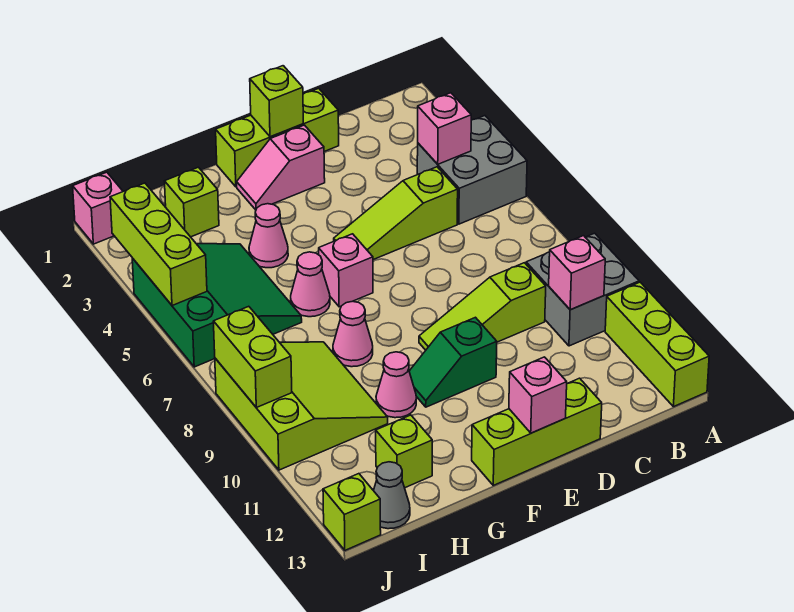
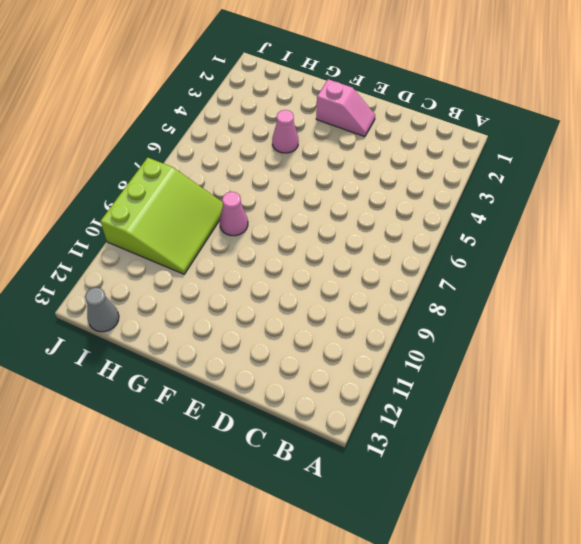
pink slope E2:F2 level 1 top F -> pink slope E2:F2 level 1 top E
none -> grey brick A4:B5 level 1
none -> grey brick A9:B10 level 1
none -> lime brick A11:A13 level 1

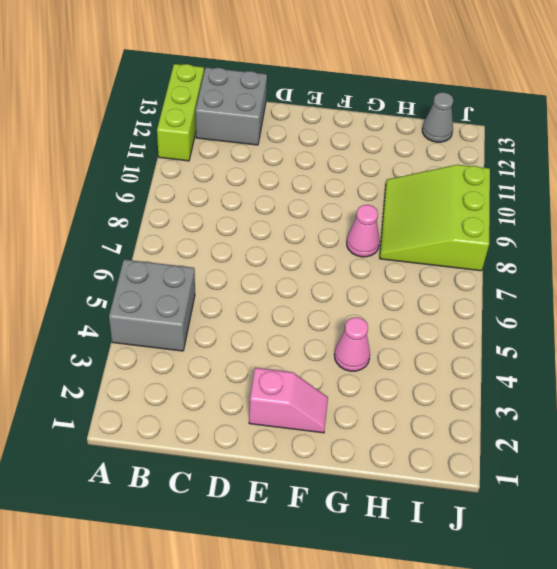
grey brick B12:C13 level 1 -> grey brick A9:B10 level 1
none -> lime slope C5:E5 level 1 top C
none -> lime slope C9:E9 level 1 top C
none -> lime brick D1:F1 level 1

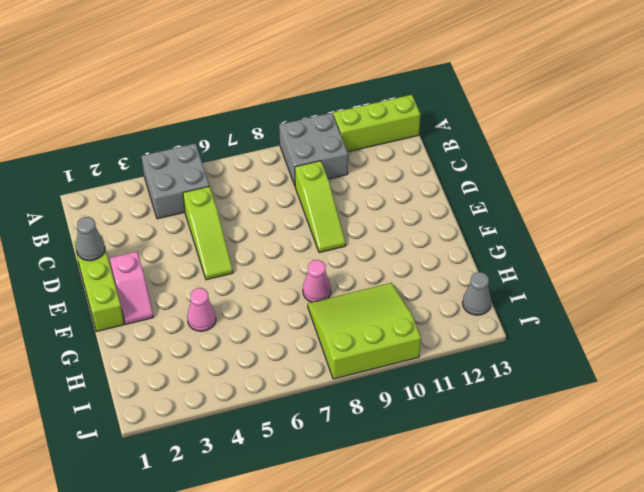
grey cone D1 level 2 -> none
none -> lime brick D13:F13 level 1
none -> green slope E10:F10 level 1 top E
none -> pink brick F6 level 1

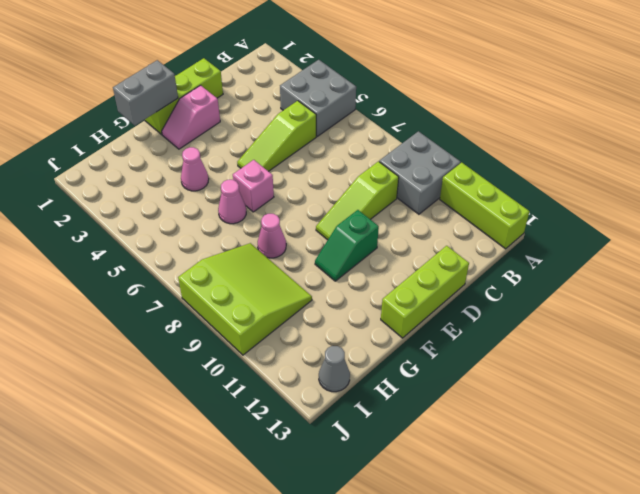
grey brick F1:G1 level 2 -> none
none -> pink cone G10 level 1
none -> lime brick H2 level 1
none -> green slope H4:J6 level 1 top J

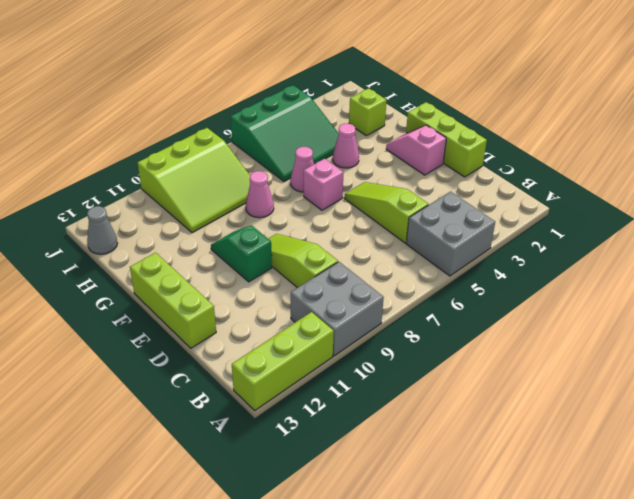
none -> pink cone G10 level 1
none -> lime brick H12 level 1
none -> pink brick J1 level 1

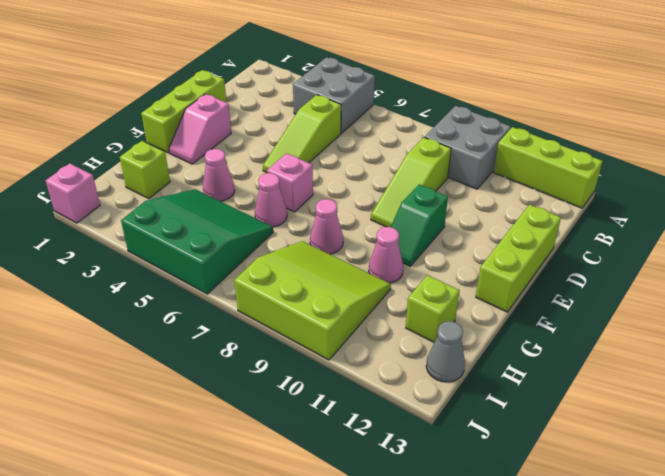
none -> lime brick J13 level 1
none -> pink brick B4 level 2
none -> pink brick B10 level 2

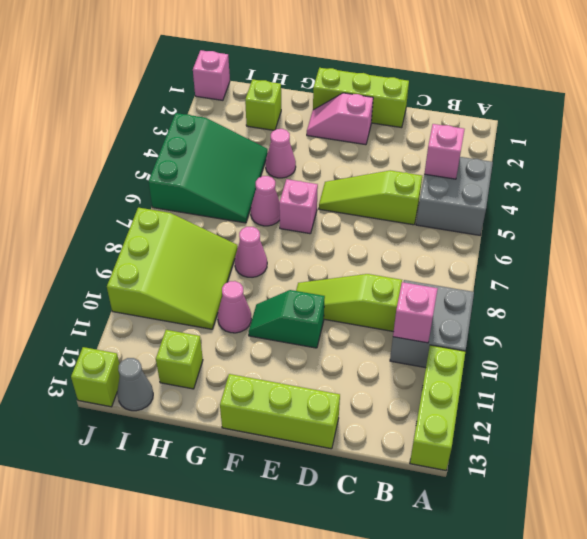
none -> lime brick E1 level 2
none -> pink brick E13 level 2
none -> lime brick J3:J5 level 2

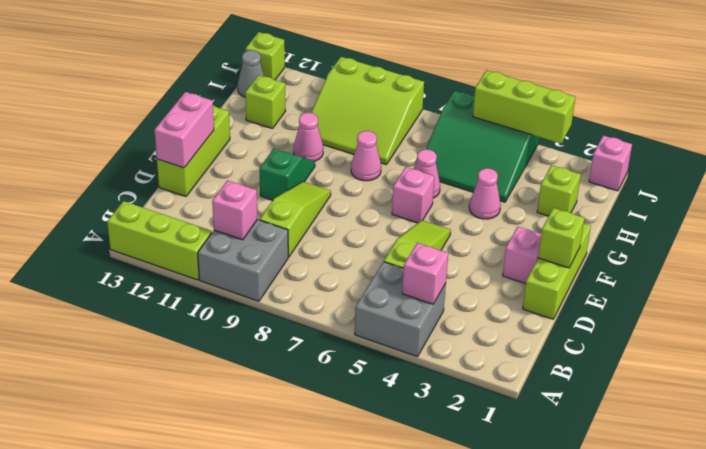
pink brick D13:E13 level 2 -> pink brick E13 level 2
none -> lime brick J8:J9 level 2

